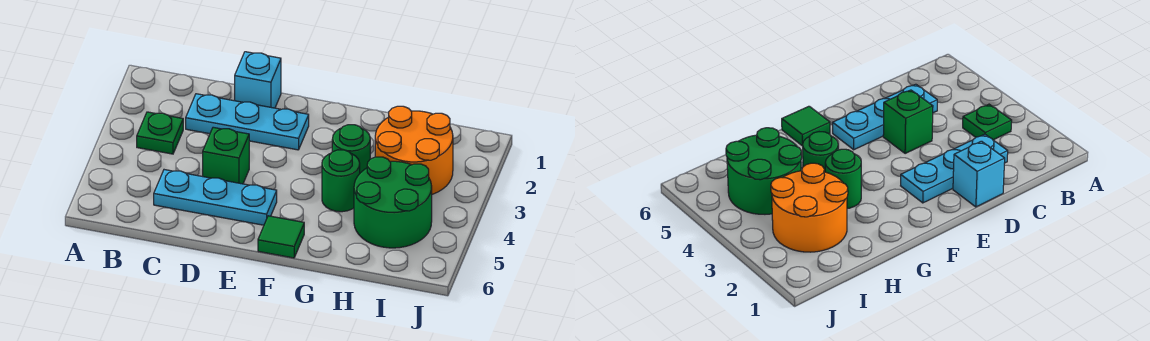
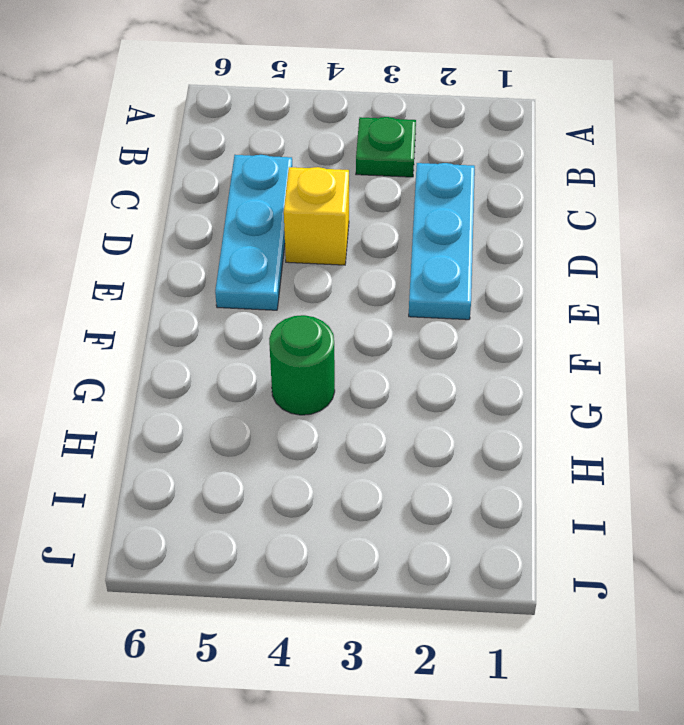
yellow brick D4 level 1 -> green brick D4 level 1
none -> cyan brick D1 level 1
none -> green tile F6 level 1

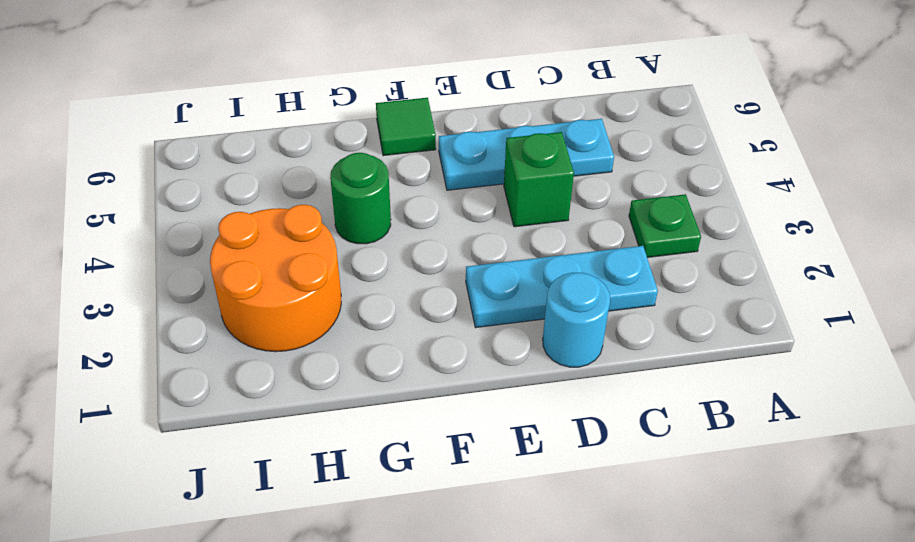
cyan round brick D1 level 1 -> cyan brick D1 level 1
none -> green round brick G3 level 1
none -> green round brick H4:I5 level 1

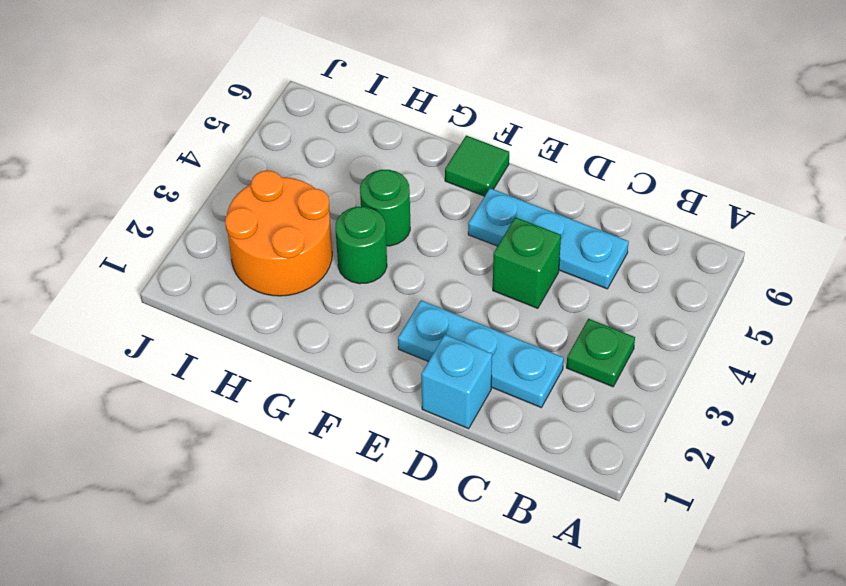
none -> green round brick H4:I5 level 1

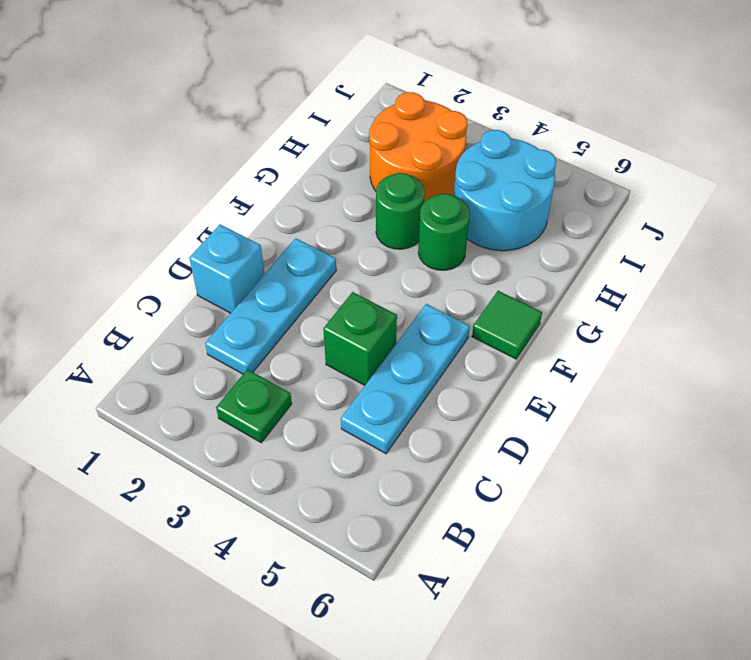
cyan round brick H4:I5 level 1 -> green round brick H4:I5 level 1

